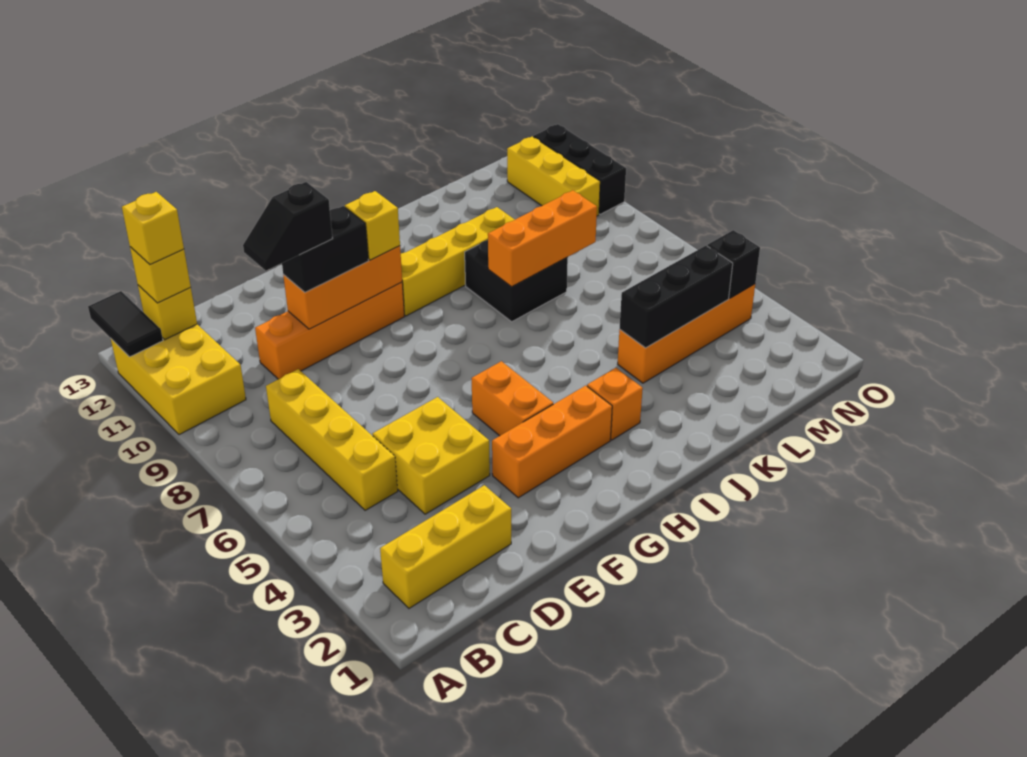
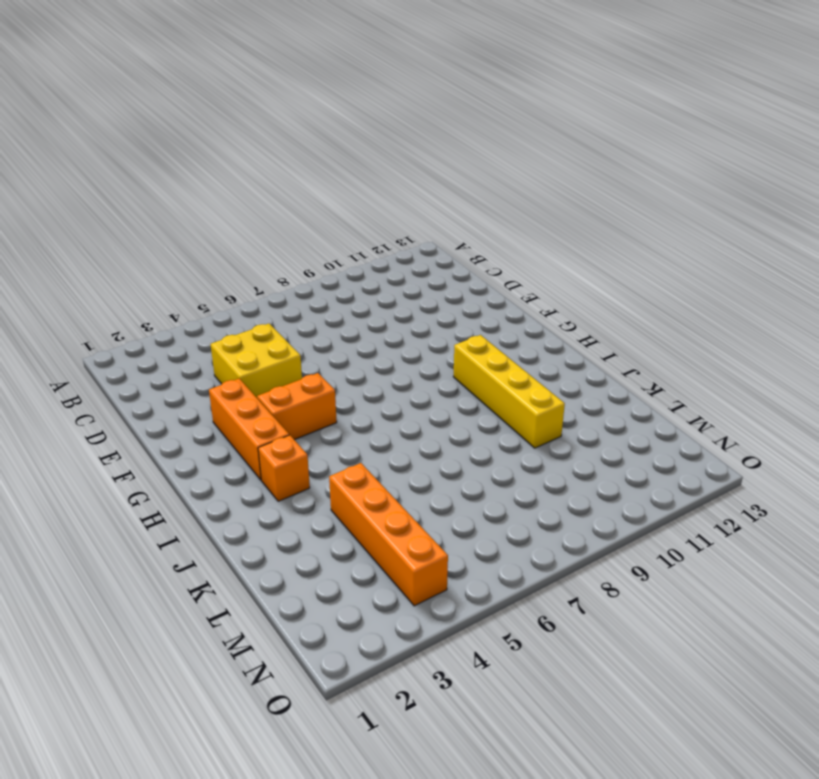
none -> yellow brick A10:B12 level 1
none -> yellow brick B2:D2 level 1
none -> yellow brick C5:C8 level 1

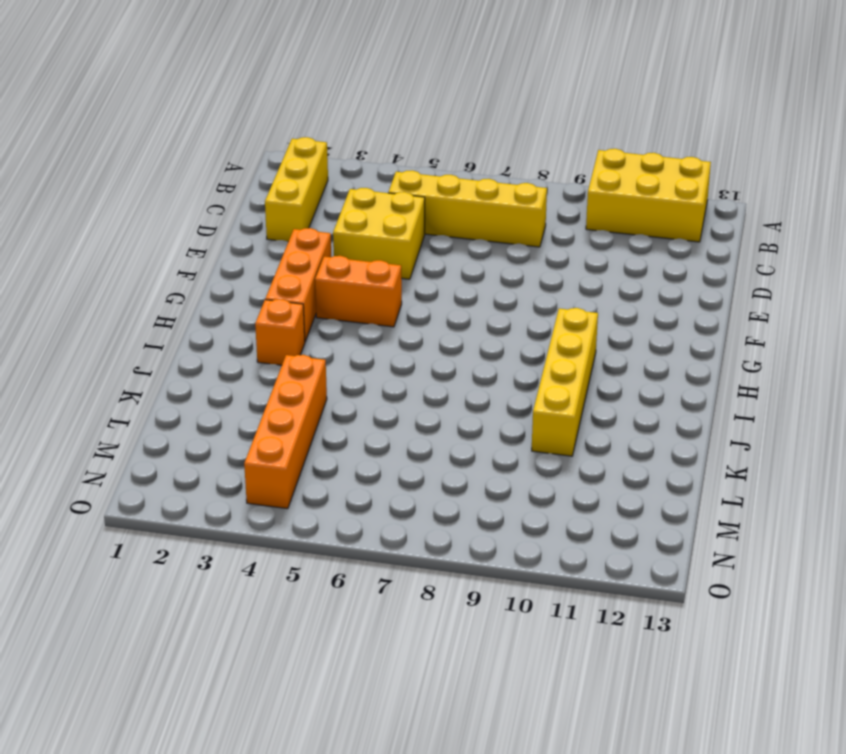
none -> orange brick D10:G10 level 1
none -> black brick J8:K9 level 1
none -> yellow brick N10:N12 level 1

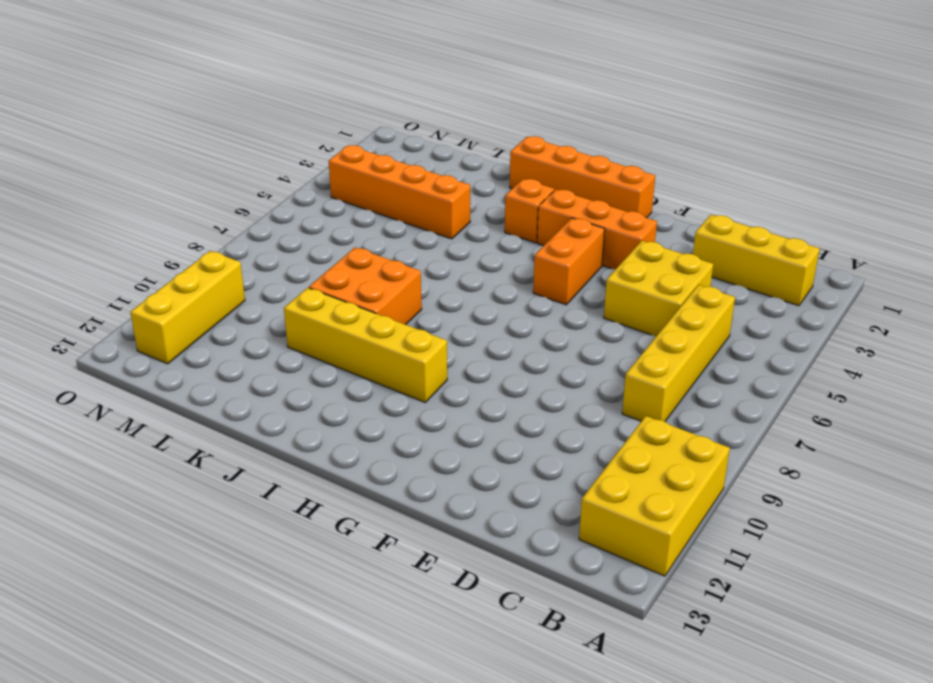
orange brick G1:J1 level 1 -> orange brick D10:G10 level 1
orange brick J8:K9 level 1 -> black brick J8:K9 level 1
none -> black brick O10:O12 level 1
none -> black tile A12:A13 level 2
none -> yellow brick B12 level 2

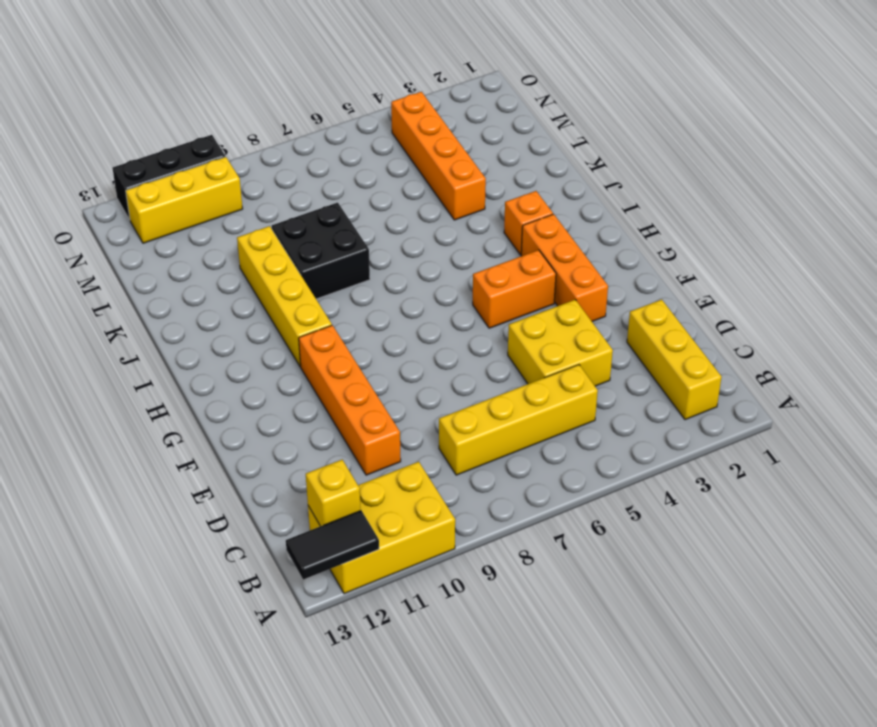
none -> orange brick E10:G10 level 2
none -> orange brick J8:L8 level 2
none -> black brick K4:M4 level 2

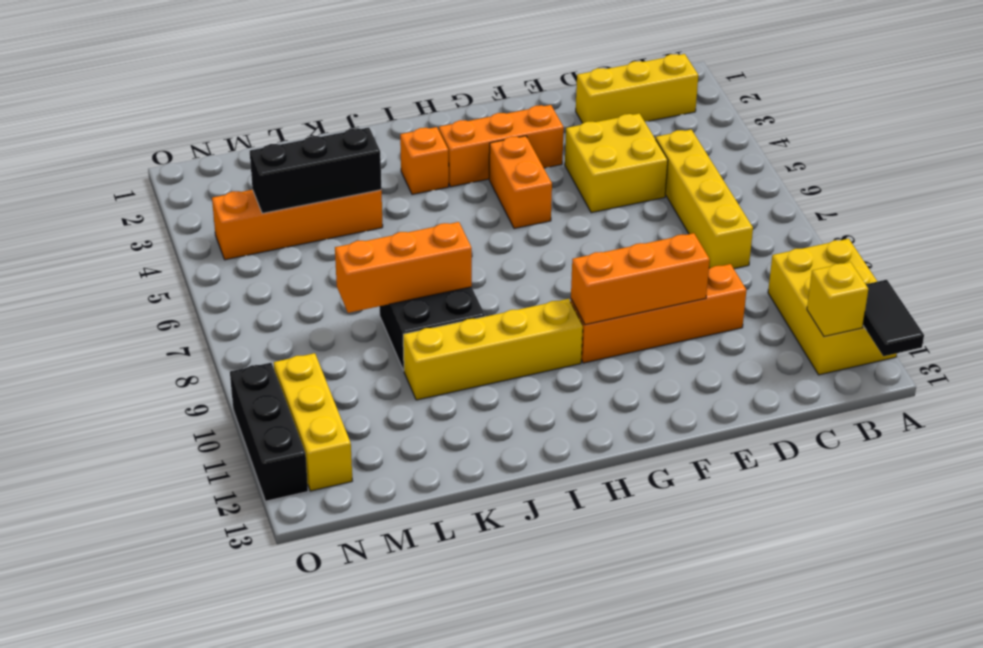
none -> black brick N4 level 2
none -> yellow brick B12 level 3
none -> black brick E10:F10 level 3

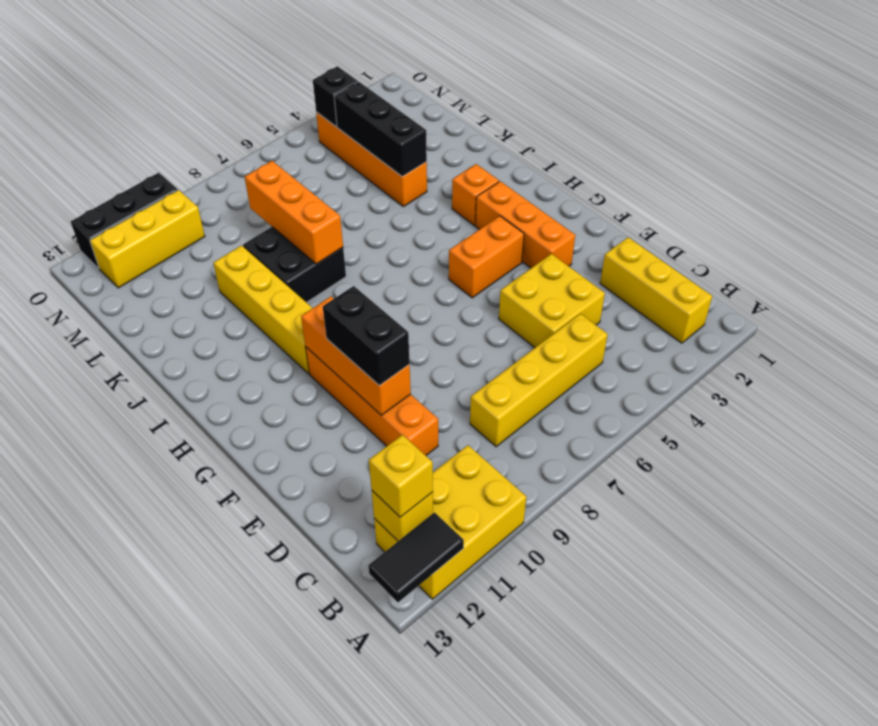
none -> yellow brick G10 level 3
none -> yellow brick B12 level 4
none -> black slope D10:E10 level 4 top E

